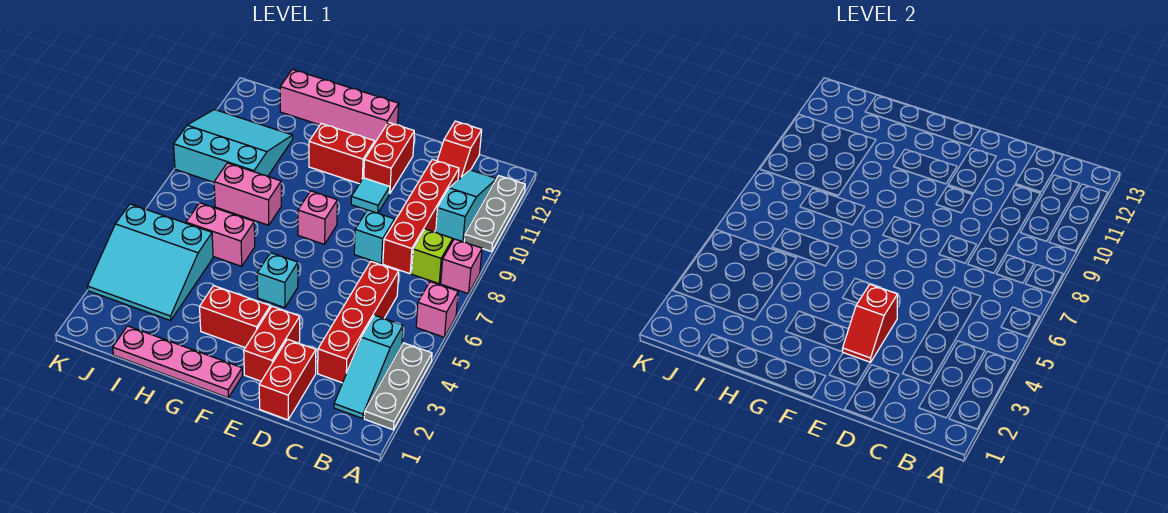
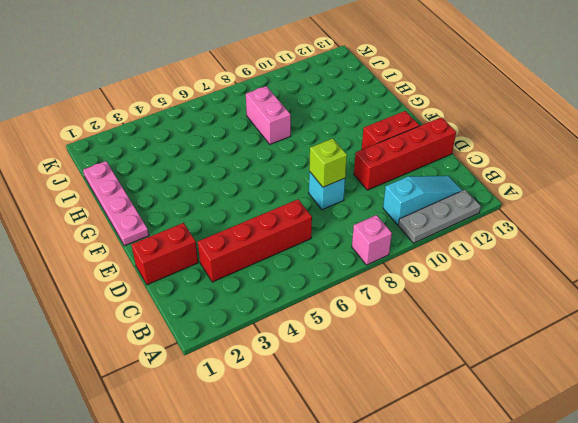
lime brick D8 level 2 -> lime brick B8 level 1
red brick D10:D13 level 1 -> red brick C8:C11 level 1
none -> grey plate A2:A4 level 1
none -> pink brick A6 level 1
none -> cyan slope B2:B4 level 1 top 4

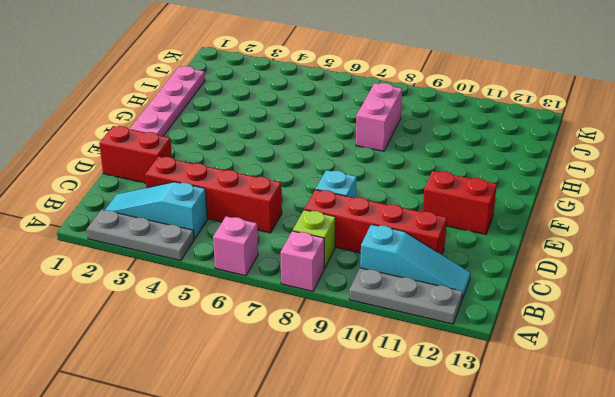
none -> red slope C12:C13 level 1 top 13
none -> red brick E2:E3 level 1
none -> cyan tile E10 level 1

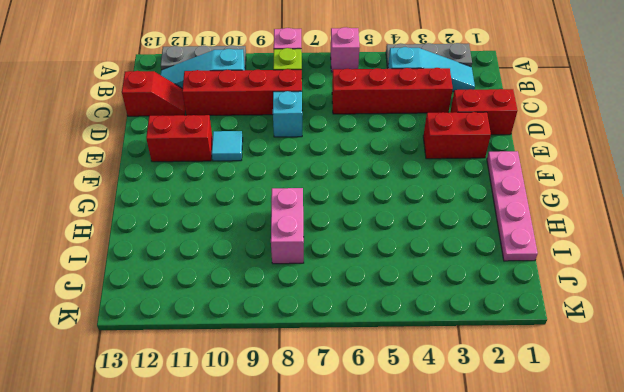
none -> red brick F3:G3 level 1
none -> cyan brick F5 level 1
none -> pink brick F8 level 1

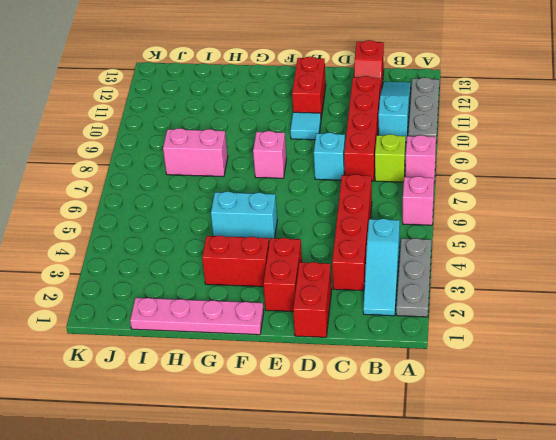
cyan brick F5:G5 level 1 -> cyan brick F5 level 1
none -> red brick F11:G11 level 1
none -> pink brick F13:I13 level 1
none -> pink brick H6:I6 level 1

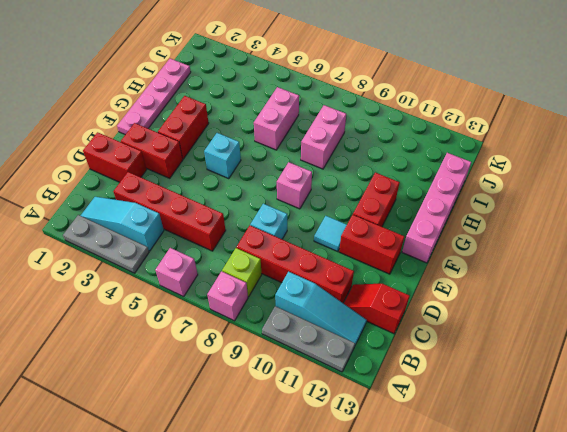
none -> cyan slope I3:K5 level 1 top 5
none -> cyan slope I9:K11 level 1 top 9
none -> red slope E3:E4 level 2 top 4

